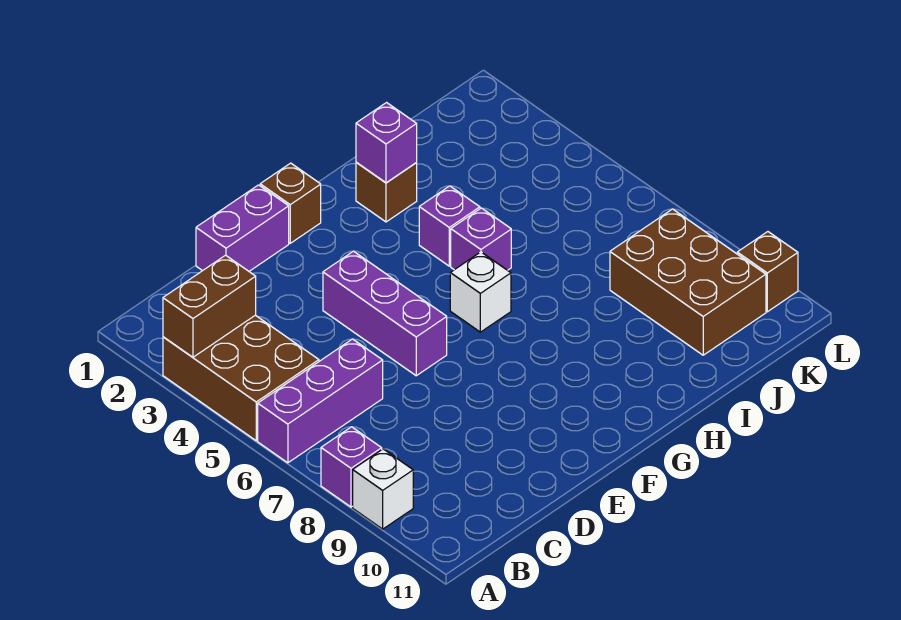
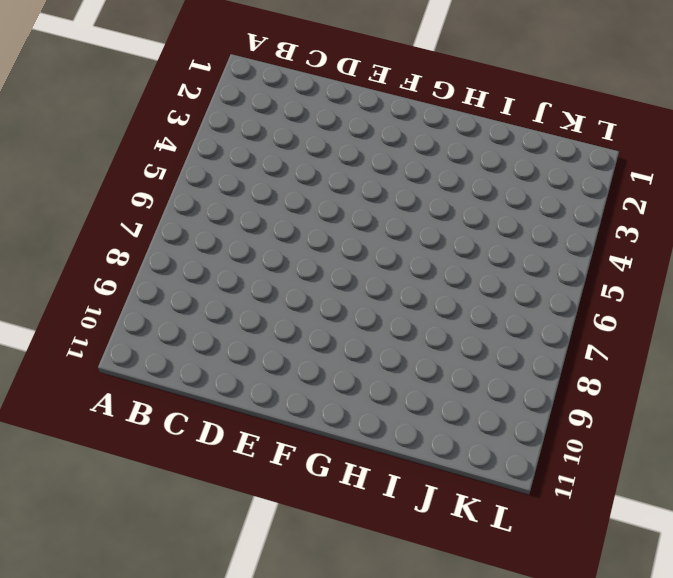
none -> brown brick A3:B5 level 1
none -> purple brick A6:C6 level 1
none -> purple brick A8 level 1

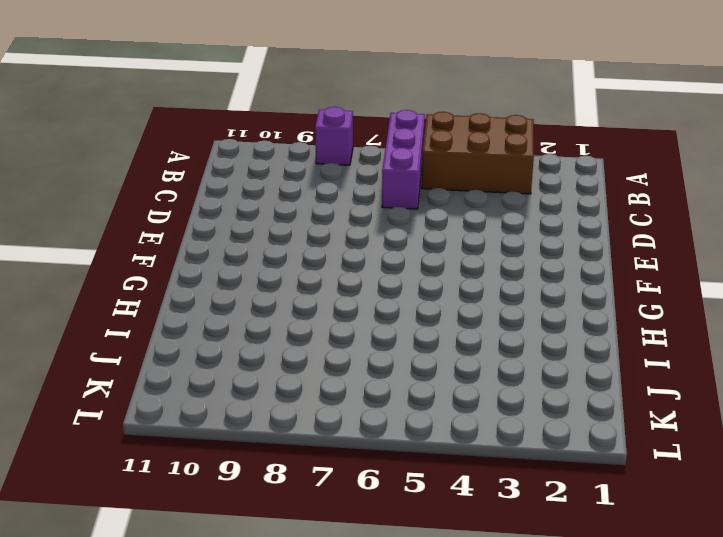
none -> white brick A9 level 1
none -> purple brick D1:E1 level 1
none -> purple brick E4:E6 level 1

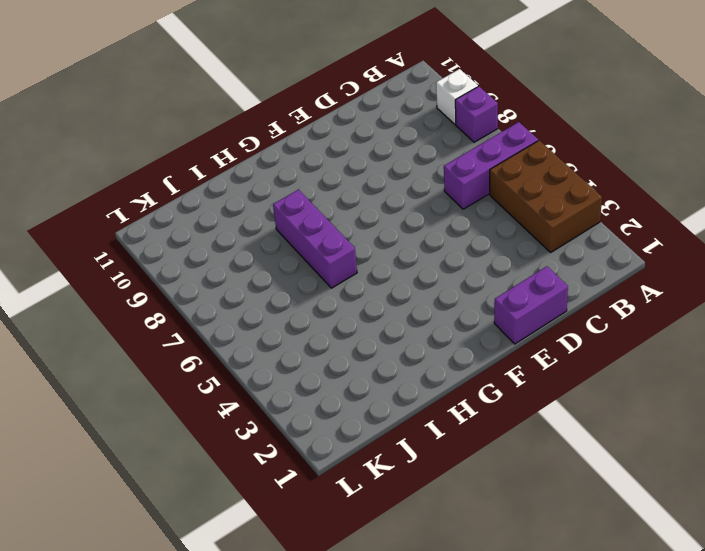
purple brick H6:H8 level 1 -> purple brick E4:E6 level 1
none -> brown brick F1 level 1
none -> white brick G6 level 1
none -> brown brick H2 level 1

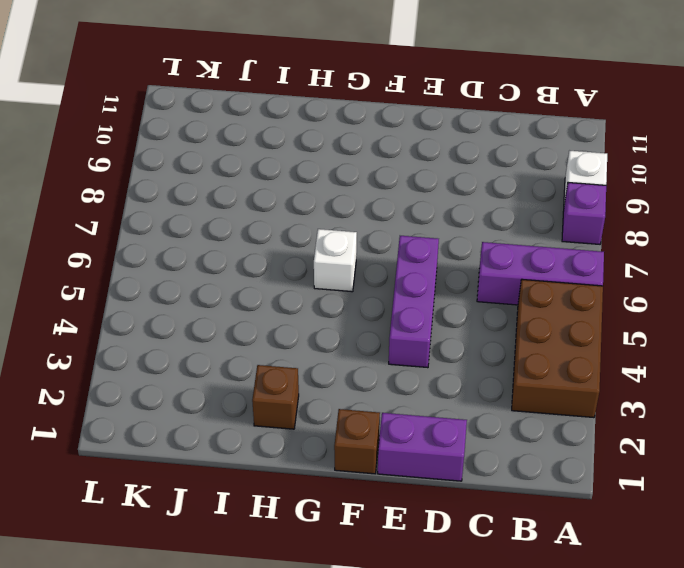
none -> purple brick H4 level 1
none -> purple brick H5 level 1
none -> brown brick J8:K10 level 1

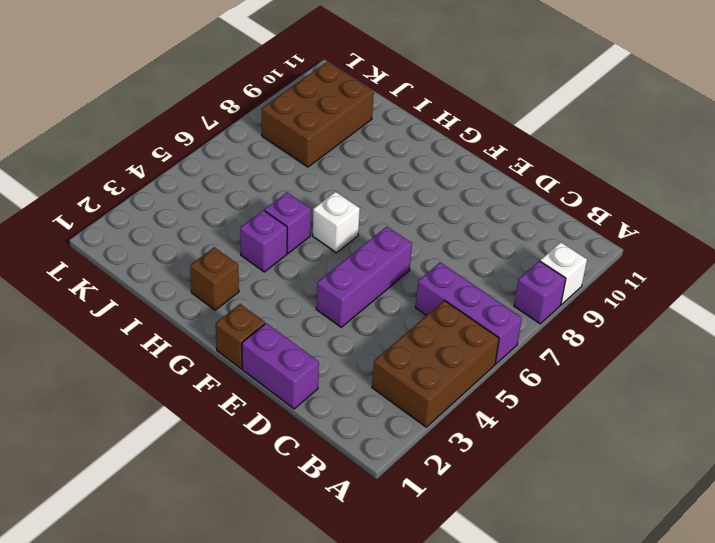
none -> brown brick L10 level 1
none -> brown brick A3:B3 level 2
none -> purple brick H2 level 2

